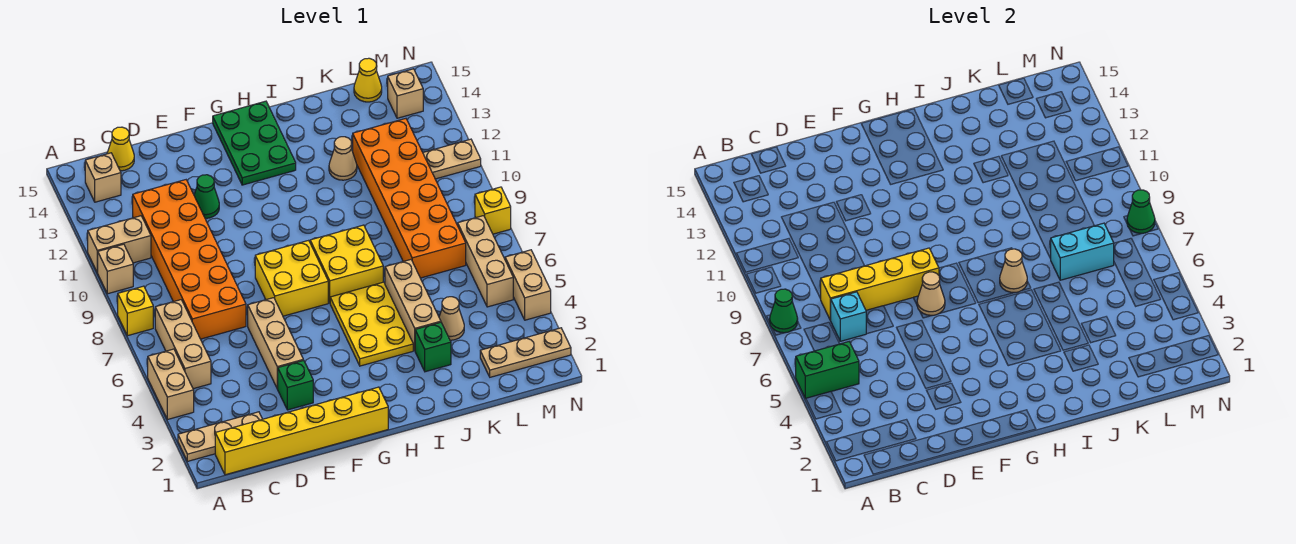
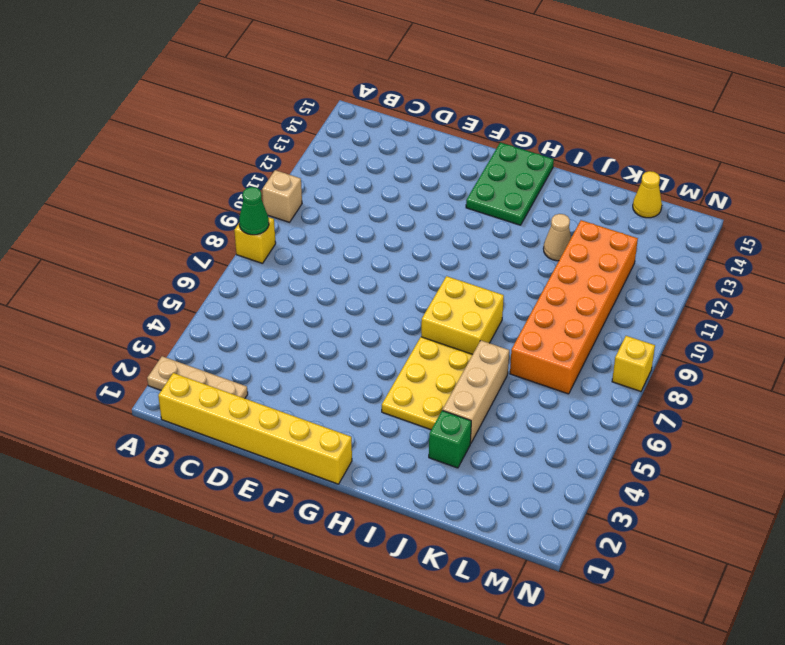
none -> tan brick A4:A5 level 1
none -> tan brick A11:B11 level 1
none -> tan brick B5:B7 level 1
none -> tan brick B14 level 1

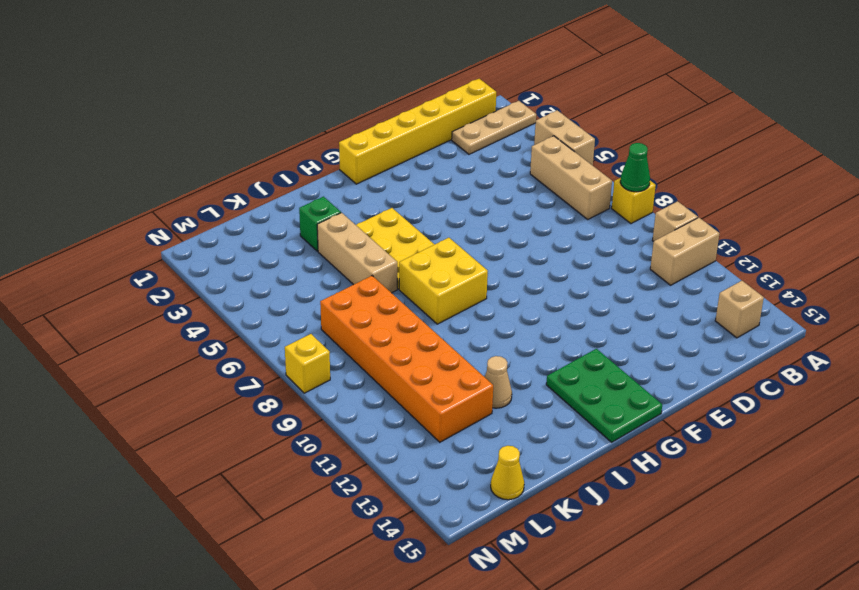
none -> orange brick C7:D12 level 1
none -> yellow cone C15 level 1
none -> green brick E3 level 1
none -> tan brick E4:E6 level 1

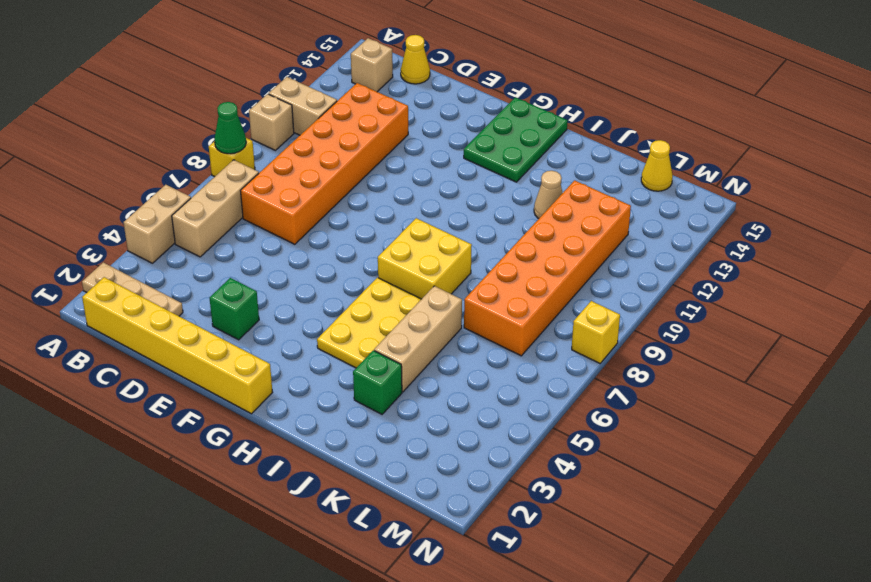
none -> tan brick E4:E6 level 1
none -> green cone E12 level 1
none -> yellow brick F7:G8 level 1
none -> tan cone K4 level 1

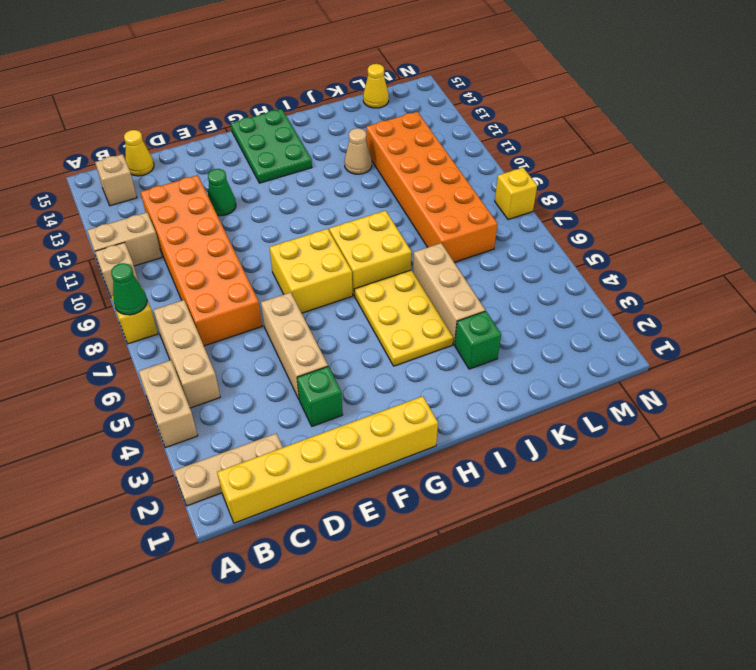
none -> tan cone K4 level 1
none -> tan plate L2:N2 level 1
none -> tan brick M5:M7 level 1
none -> tan plate M11:N11 level 1

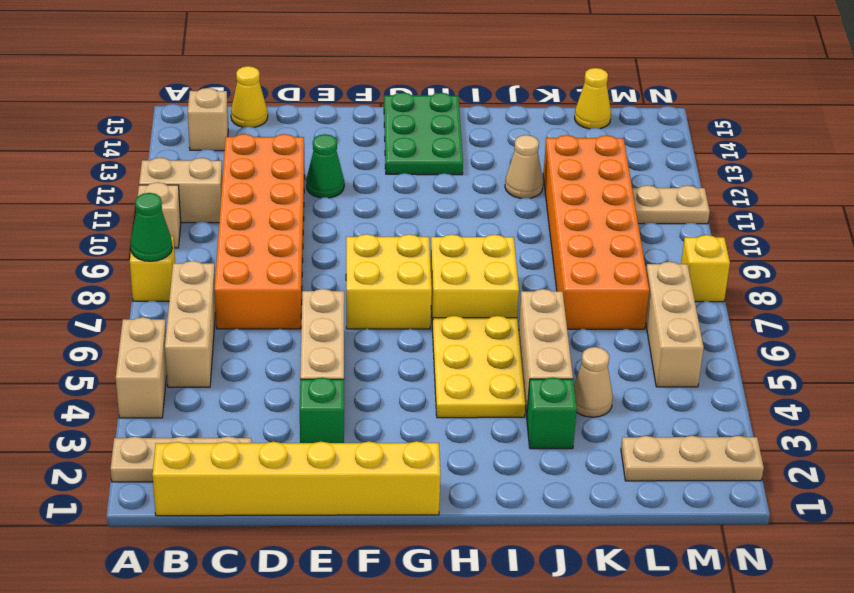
none -> tan brick M14 level 1
none -> tan brick N4:N5 level 1
none -> green brick A5:B5 level 2
none -> cyan brick C7 level 2

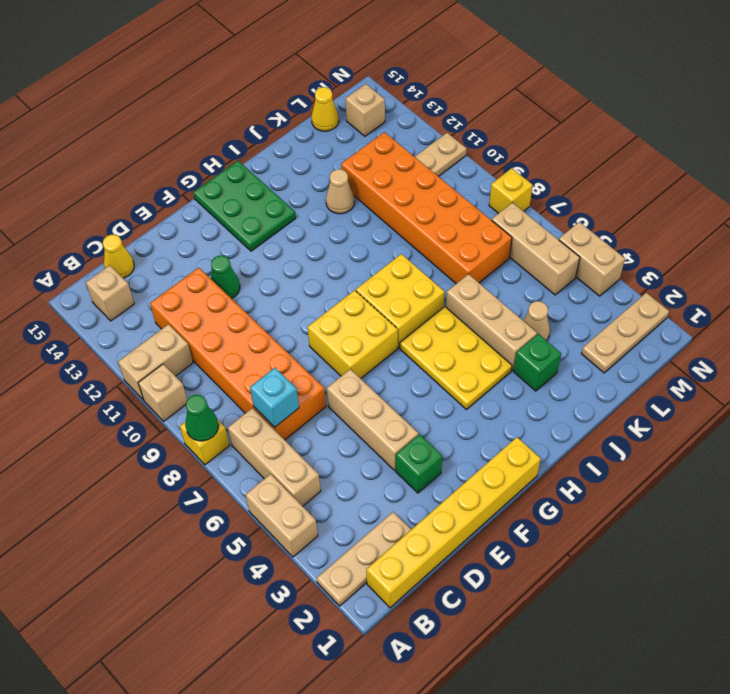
none -> green brick A5:B5 level 2
none -> yellow brick C8:F8 level 2
none -> tan cone F7 level 2
none -> tan cone I7 level 2

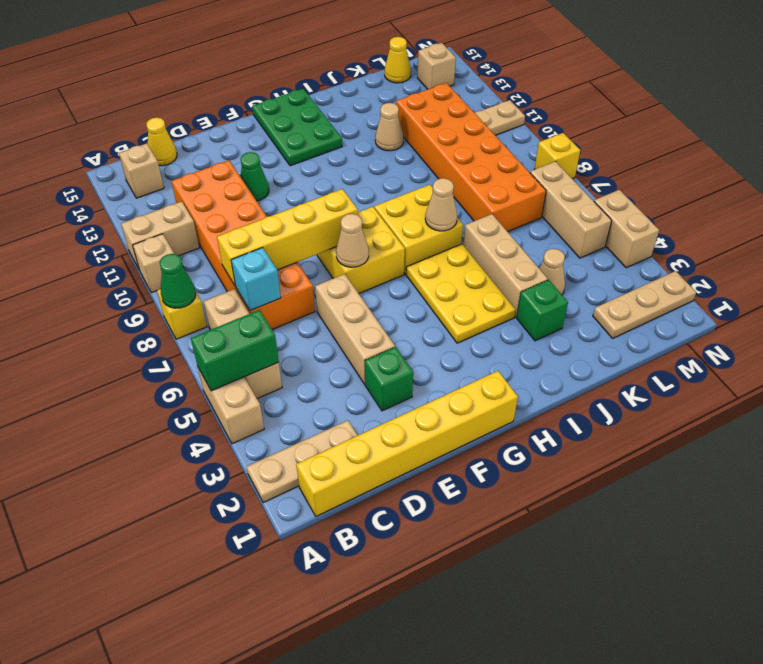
none -> cyan brick K7:L7 level 2
none -> green cone N8 level 2

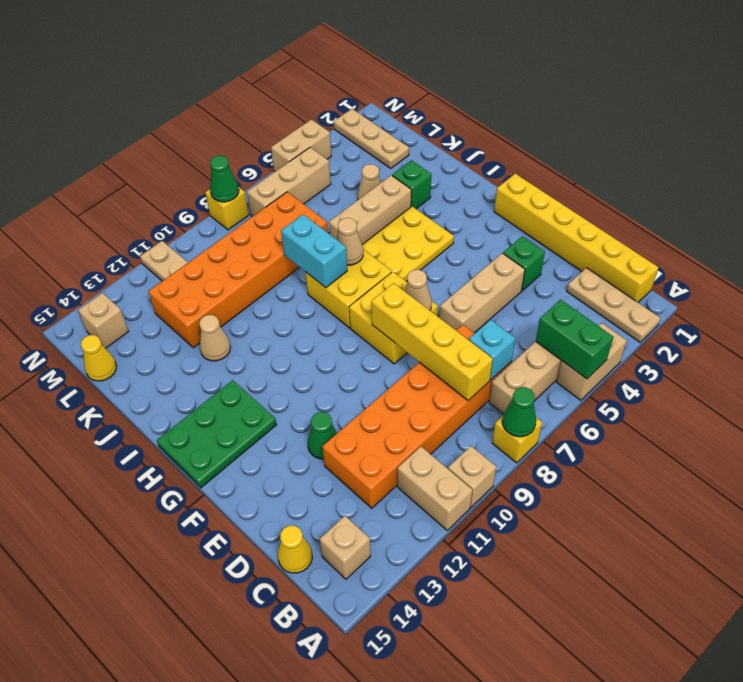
cyan brick I8:J8 level 2 -> cyan brick K7:L7 level 2

